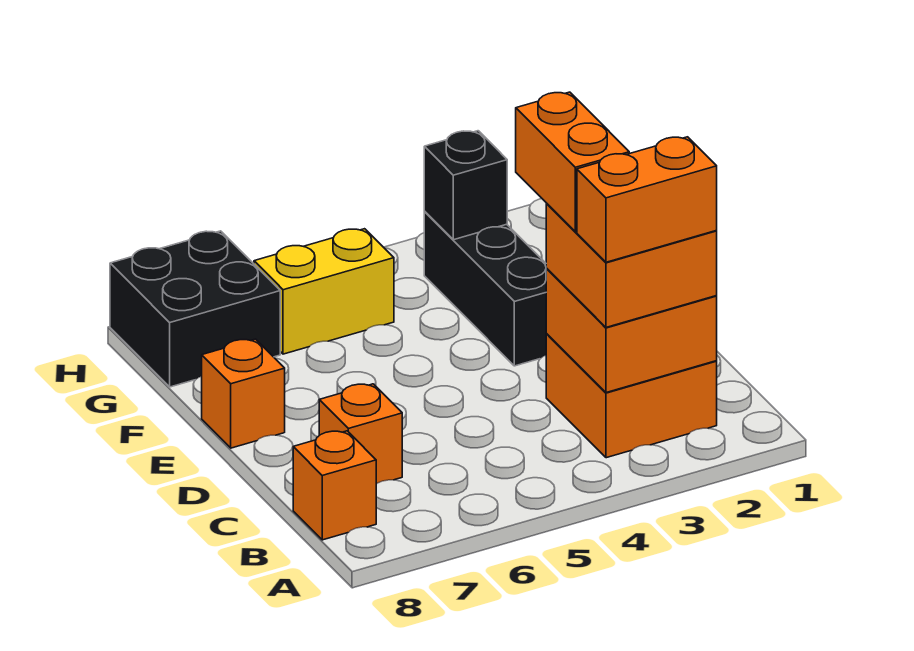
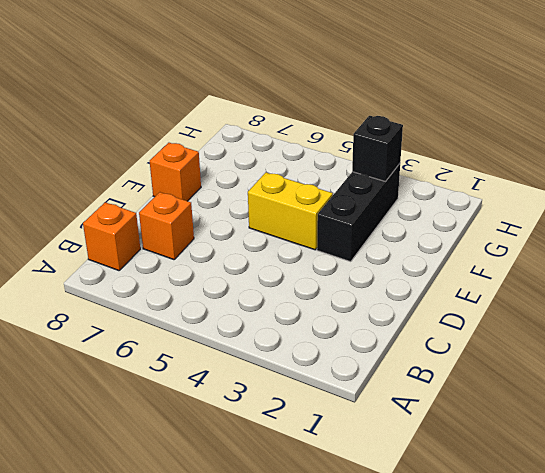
yellow brick E4:E5 level 1 -> yellow brick G5:G6 level 1
none -> orange brick B2:C3 level 1
none -> black brick G7:H8 level 1
none -> orange brick B2:C3 level 2

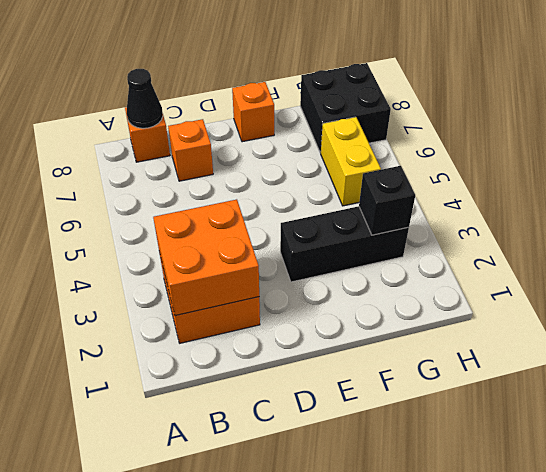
black cone B8 level 2 -> none
none -> orange brick B2:C3 level 3
none -> orange brick B2:B3 level 4
none -> orange brick C3:D3 level 4

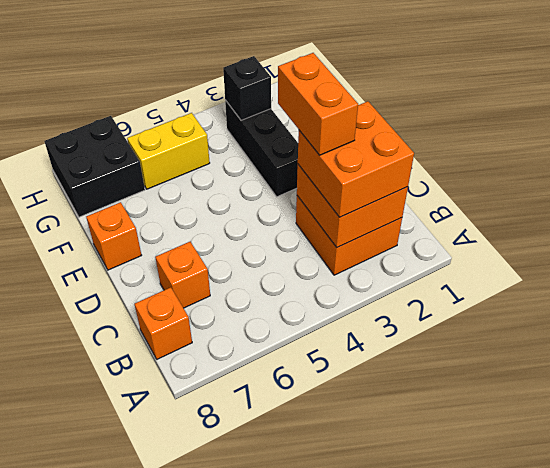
none -> orange brick B2:B3 level 4

